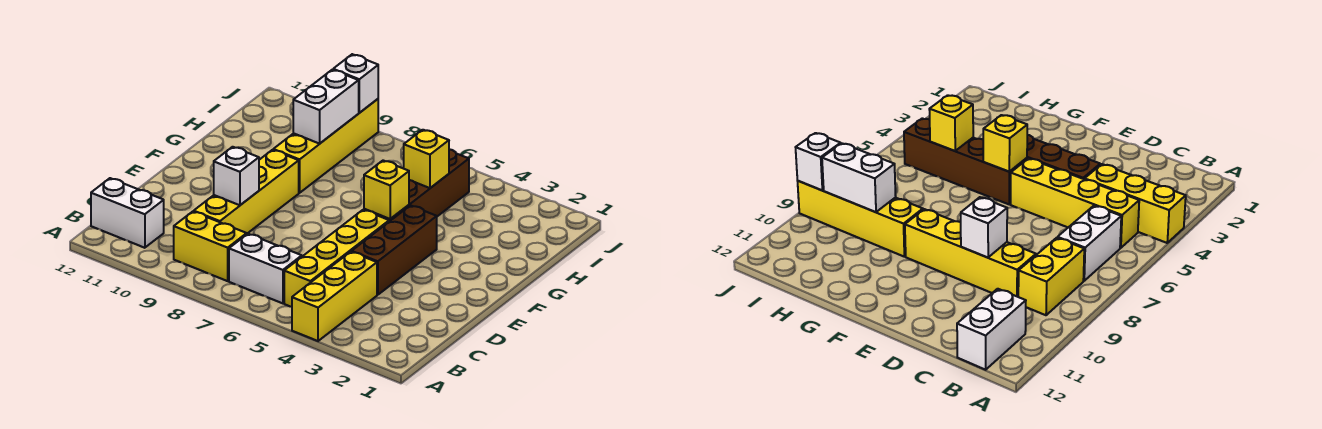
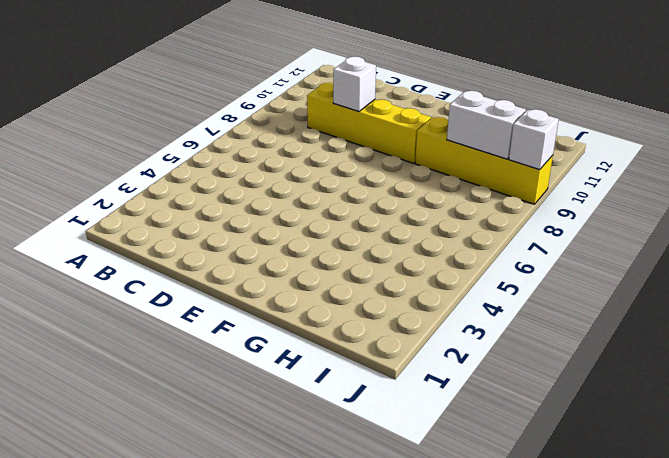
none -> yellow brick A4:C4 level 1
none -> yellow brick B5:E5 level 1
none -> white brick B6:B7 level 1

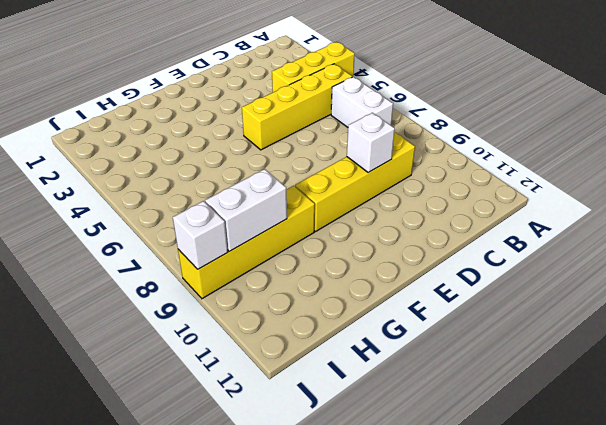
none -> yellow brick B8:B9 level 1
none -> white brick B11:B12 level 1
none -> brown brick D4:F4 level 1

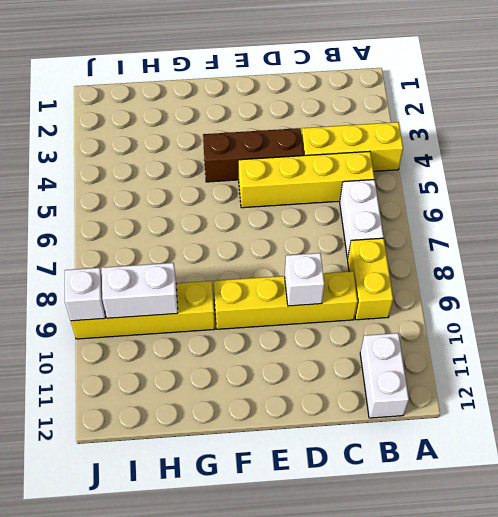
none -> brown brick F5:I5 level 1
none -> yellow brick F5 level 2
none -> yellow brick H5 level 2

